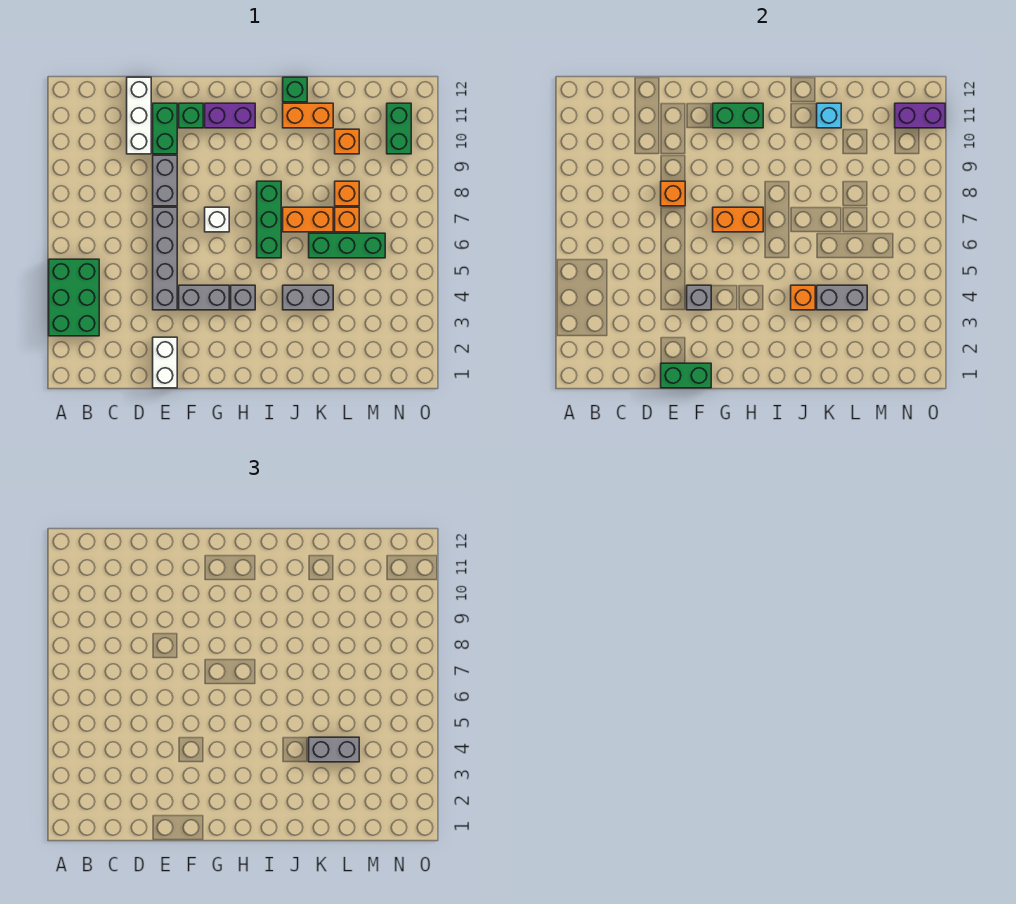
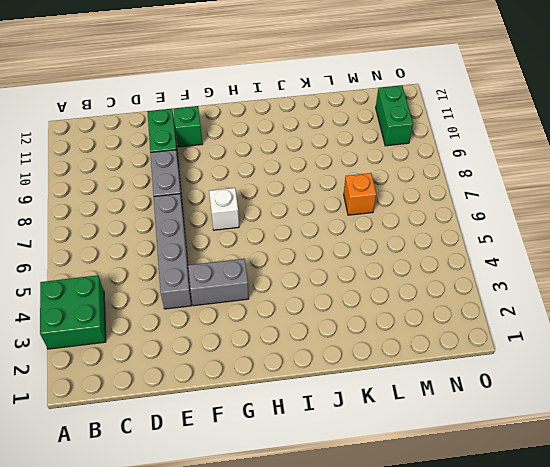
green brick A3:B4 level 1 -> green brick A3:B5 level 1
none -> white brick D10:D12 level 1
none -> white brick E1:E2 level 1
none -> purple brick G11:H11 level 1
none -> grey brick H4 level 1

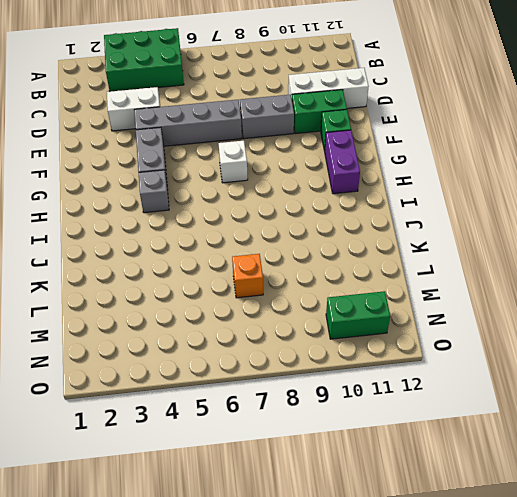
white brick D3:D4 level 1 -> white brick E1:E2 level 1
none -> green brick I6:I8 level 1
none -> grey brick J4:K4 level 1
none -> orange brick J7:K7 level 1
none -> orange brick J11:K11 level 1

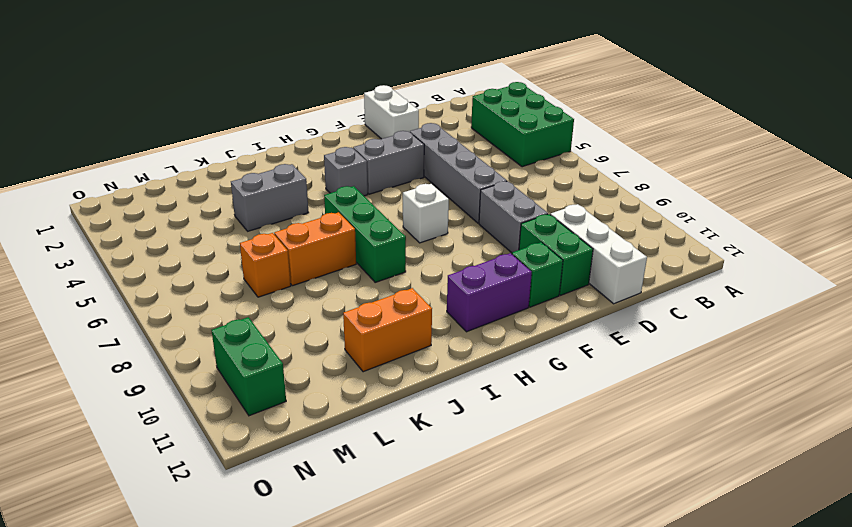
none -> green brick J12 level 1
none -> green brick K6:M6 level 1
none -> orange brick L8 level 1
none -> orange brick L10 level 1

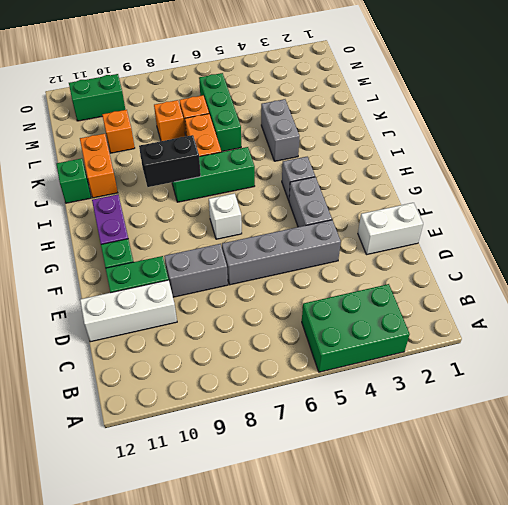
black brick I8:I9 level 2 -> none
none -> green brick E1:F1 level 2
none -> orange brick E8 level 2
none -> grey brick F4 level 2
none -> orange brick G7:H7 level 2

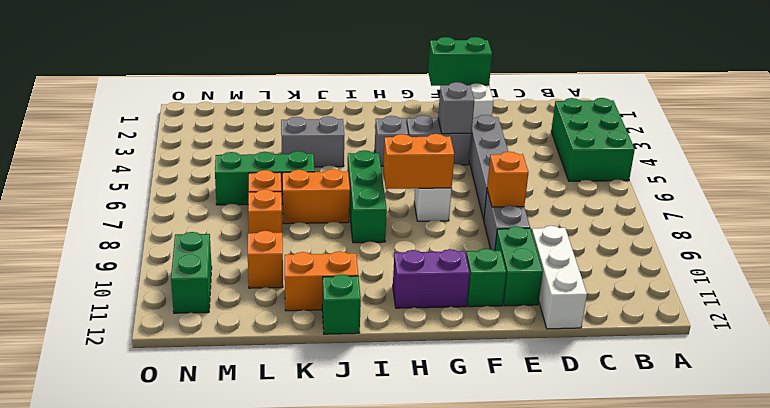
none -> green brick G11:H11 level 2
none -> orange brick J4 level 2
none -> grey brick K4:L4 level 2
none -> cyan brick K11 level 2

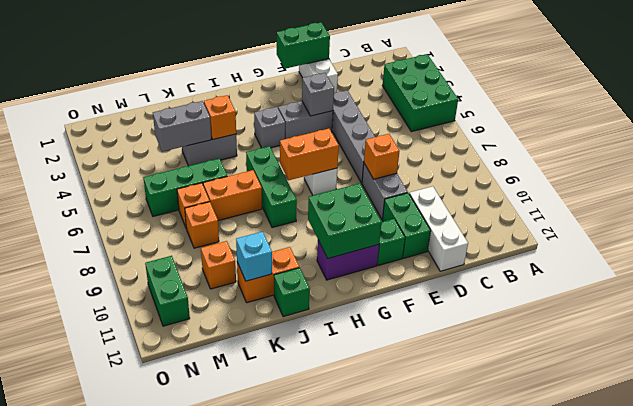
green brick G10:H11 level 2 -> green brick G11:H11 level 2
none -> purple brick N11:O11 level 2
none -> grey brick K4:L4 level 3

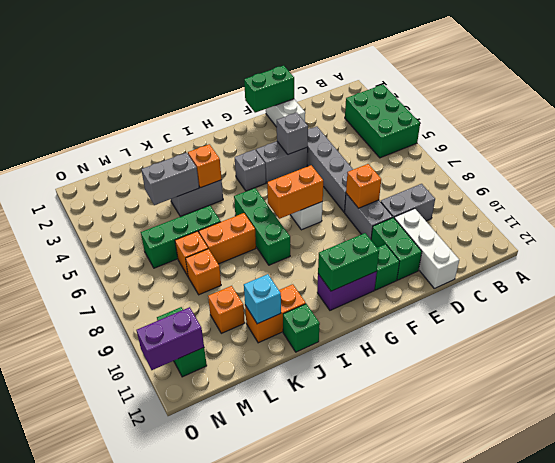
grey brick C9:D9 level 1 -> grey brick K4:L4 level 3

